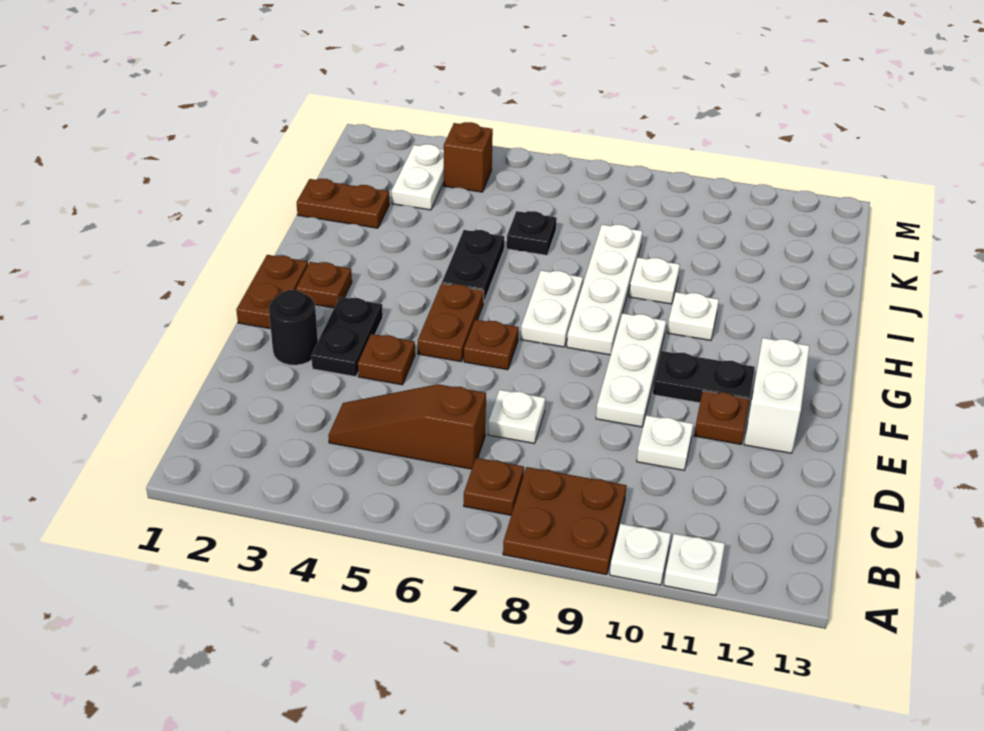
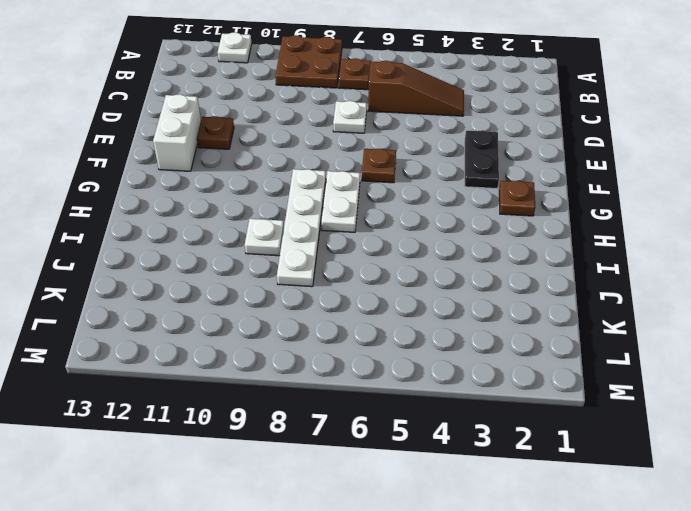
none -> white plate A10 level 1
none -> white plate D10 level 1
none -> black round brick E2 level 1

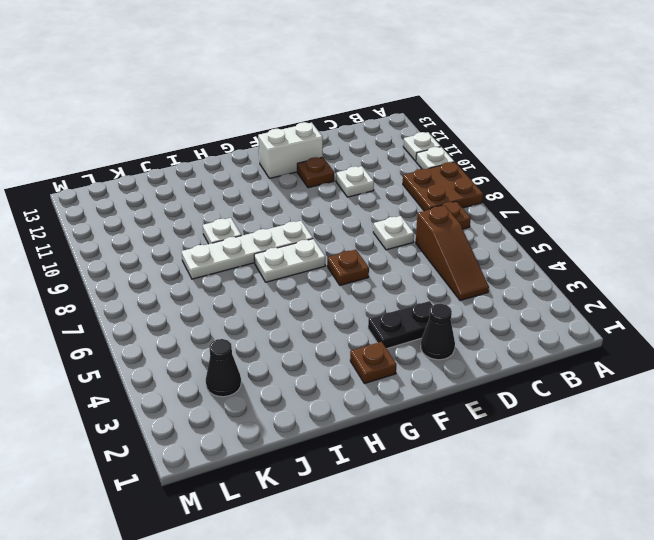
black cone E2 level 1 -> black round brick E2 level 1
black cone K3 level 1 -> white plate K3:L3 level 1
none -> brown plate E4 level 1
none -> white plate E9:G9 level 1
none -> brown plate F1:G1 level 1

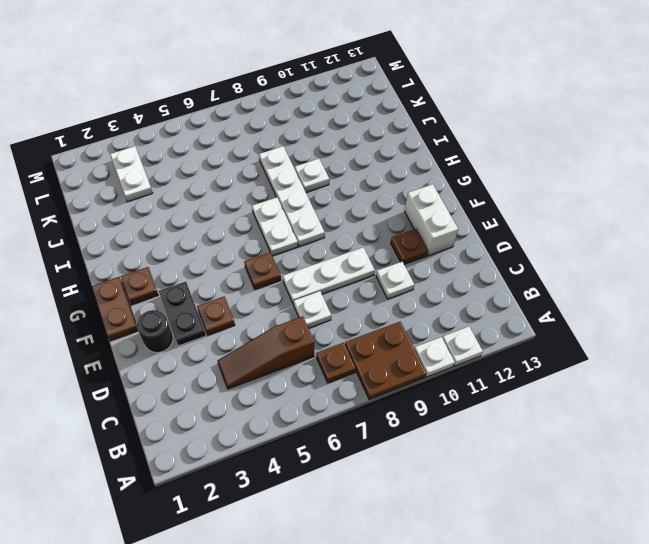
white plate E7:E9 level 1 -> white plate E9:G9 level 1
none -> brown plate F5:G5 level 1
none -> black plate F10:F11 level 1
none -> black plate H5:I5 level 1

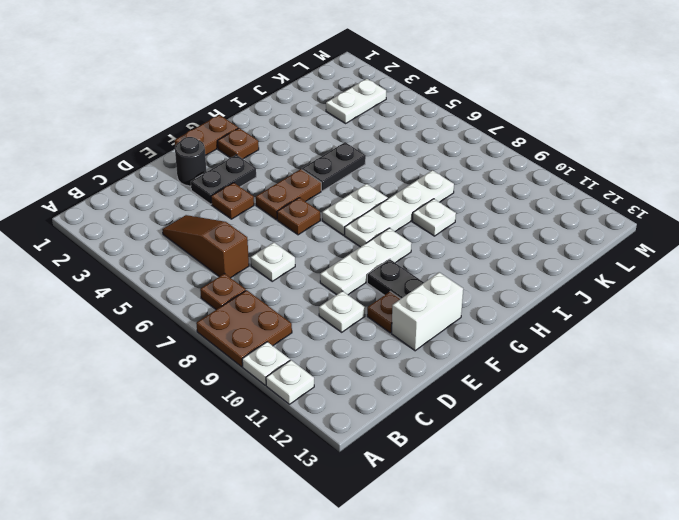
none -> white plate H10 level 1
none -> brown plate J1:J2 level 1
none -> black plate J6 level 1

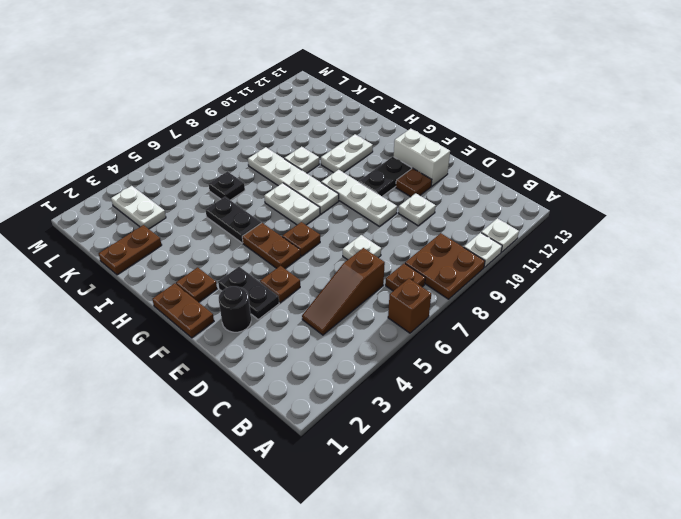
brown brick A6 level 1 -> brown brick L4 level 1
white plate H10:H11 level 1 -> white plate H10 level 1

